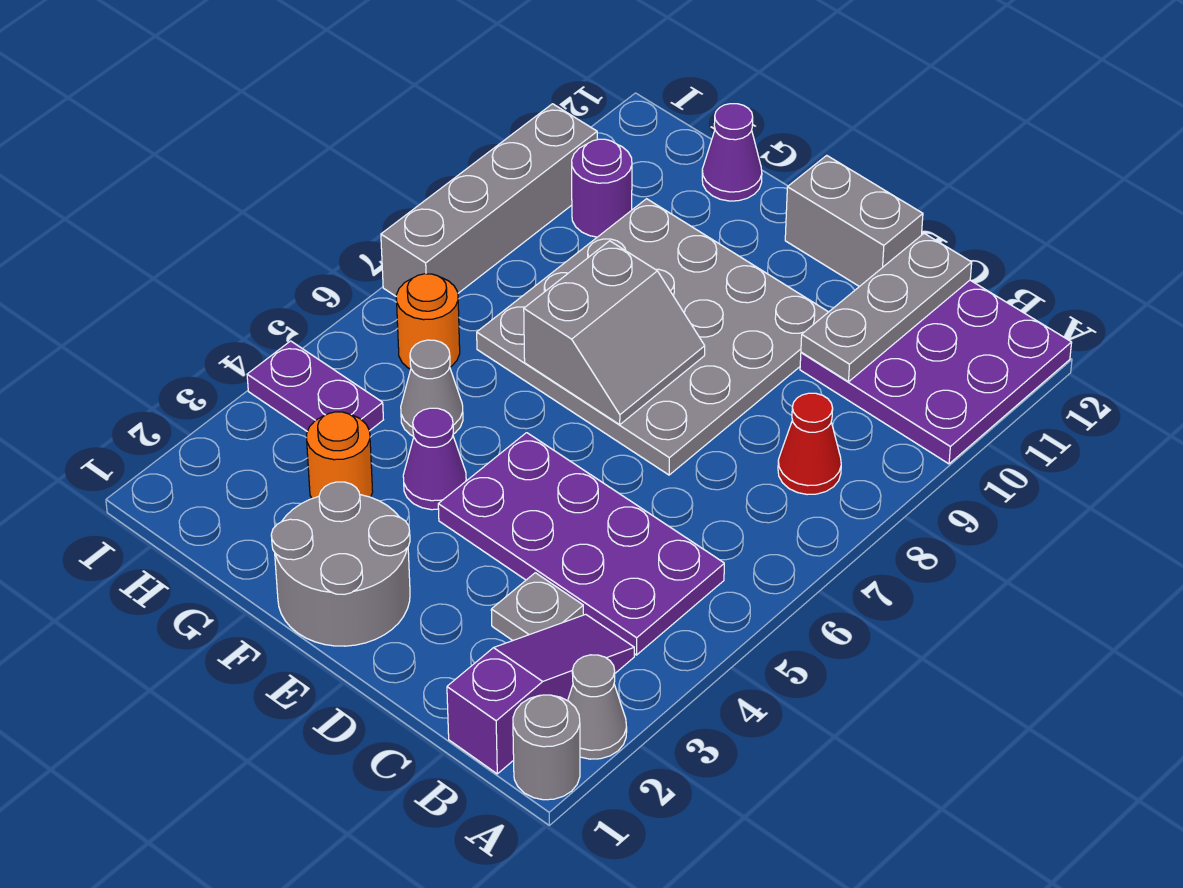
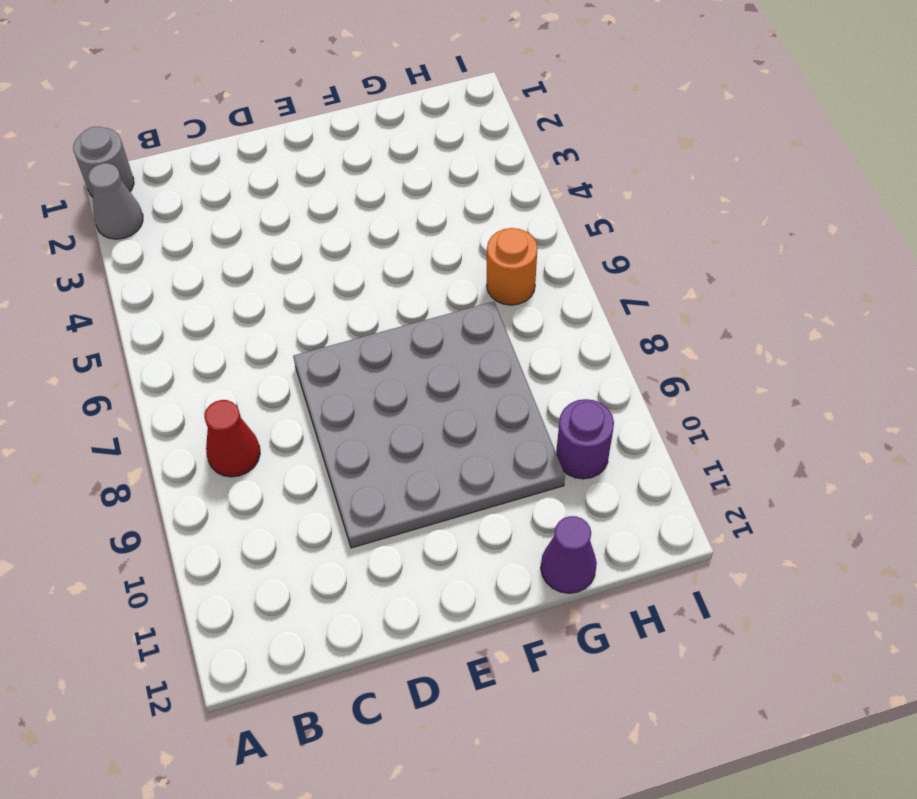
none -> purple plate A10:C12 level 1
none -> purple slope B1:B3 level 1 top 1
none -> purple plate B4:E5 level 1

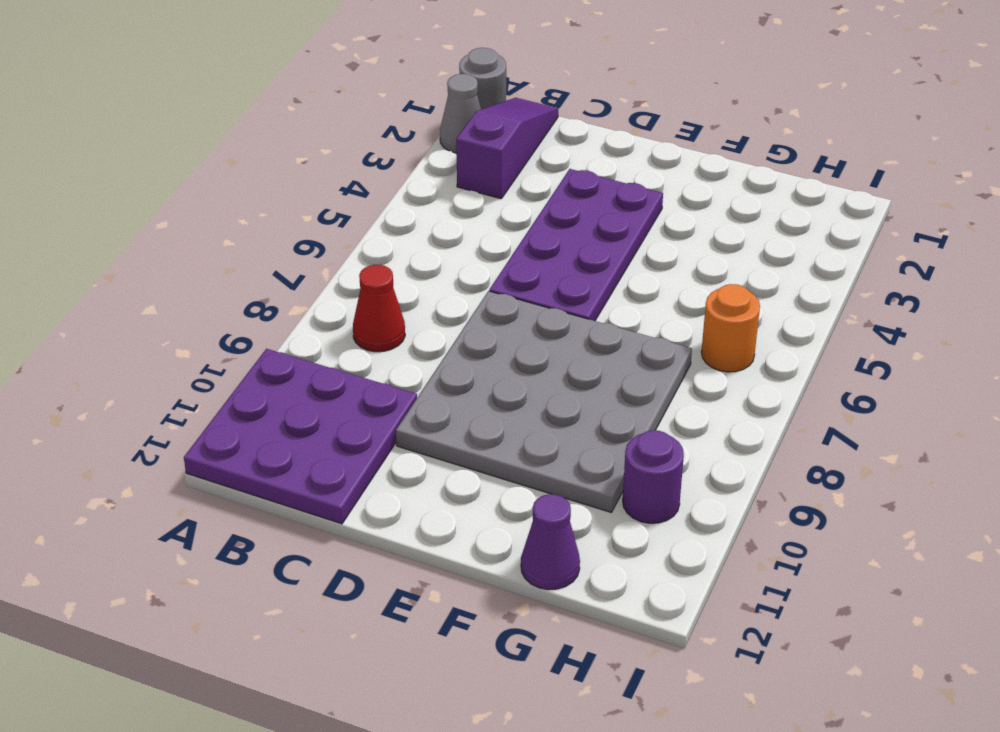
purple slope B1:B3 level 1 top 3 -> purple slope B1:B3 level 1 top 1
purple plate D3:E6 level 1 -> purple plate B4:E5 level 1
none -> grey plate C3 level 1
none -> grey brick D12:E12 level 1
none -> grey round brick E1:F2 level 1

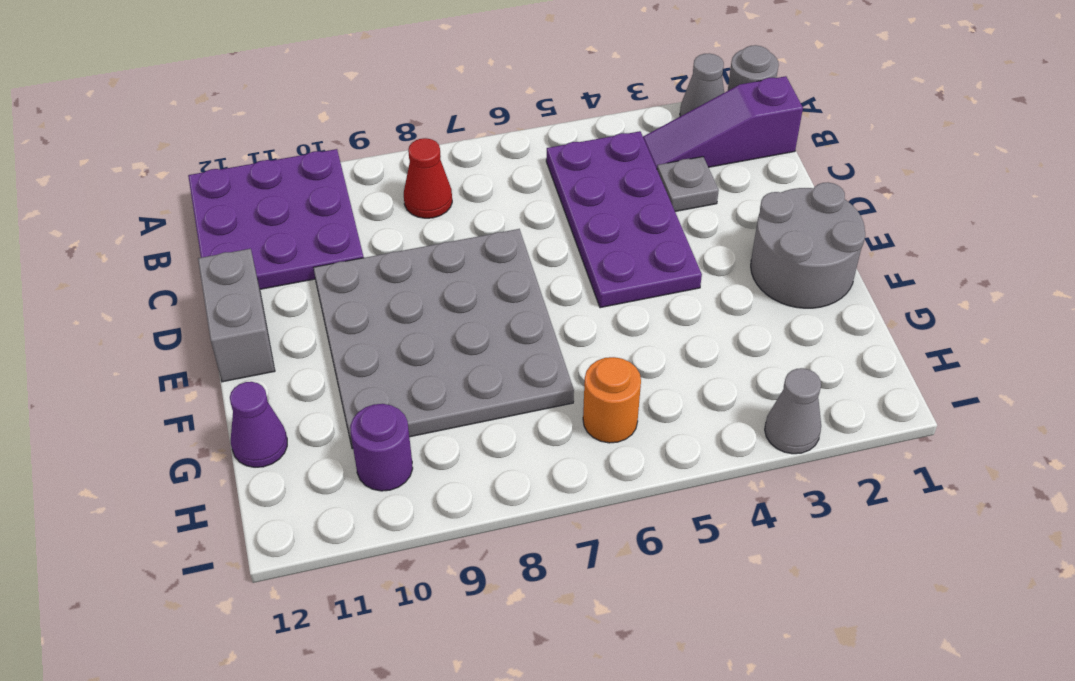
grey cone I3 level 1 -> grey cone G5 level 1
none -> purple cone F4 level 1
none -> orange round brick G3 level 1
none -> purple plate H4:I4 level 1

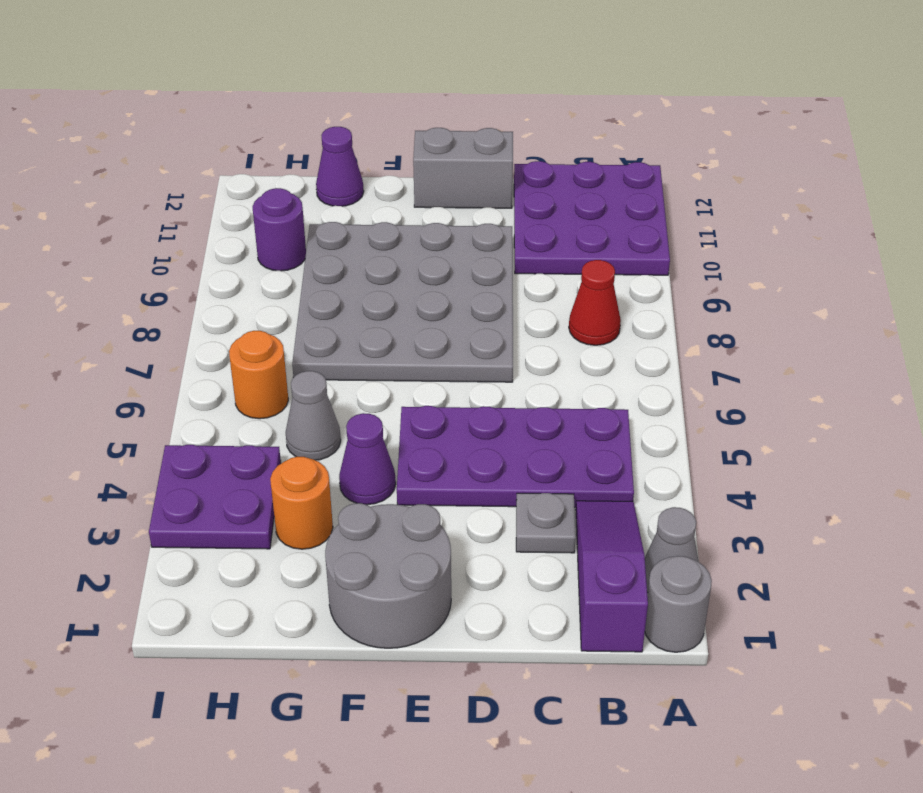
purple plate H3:I4 level 1 -> purple plate H4:I4 level 1
none -> grey brick I7:I10 level 1
none -> grey plate C10:C12 level 2
none -> grey slope E7:F8 level 2 top F

